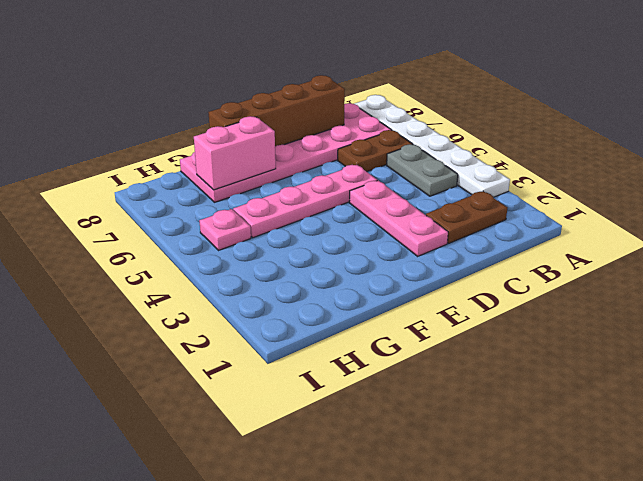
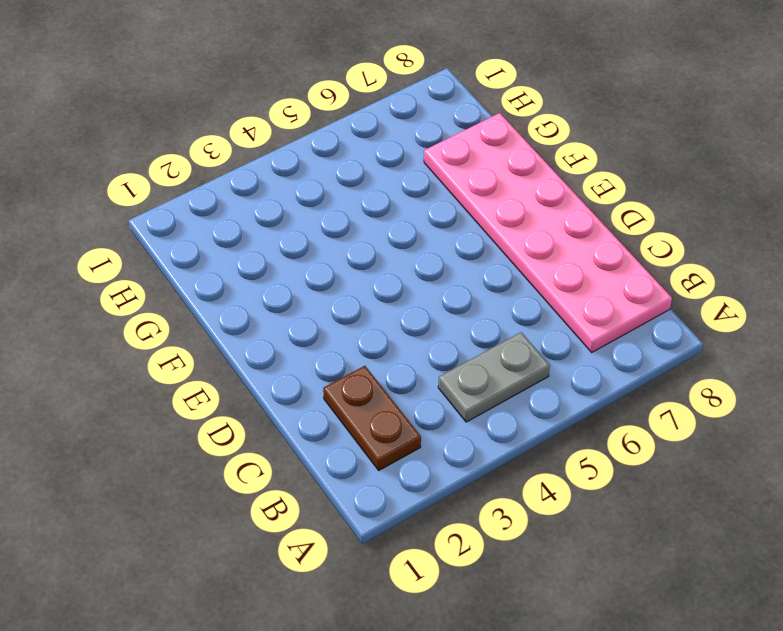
none -> white plate A3:A8 level 1
none -> brown plate B6:C6 level 1

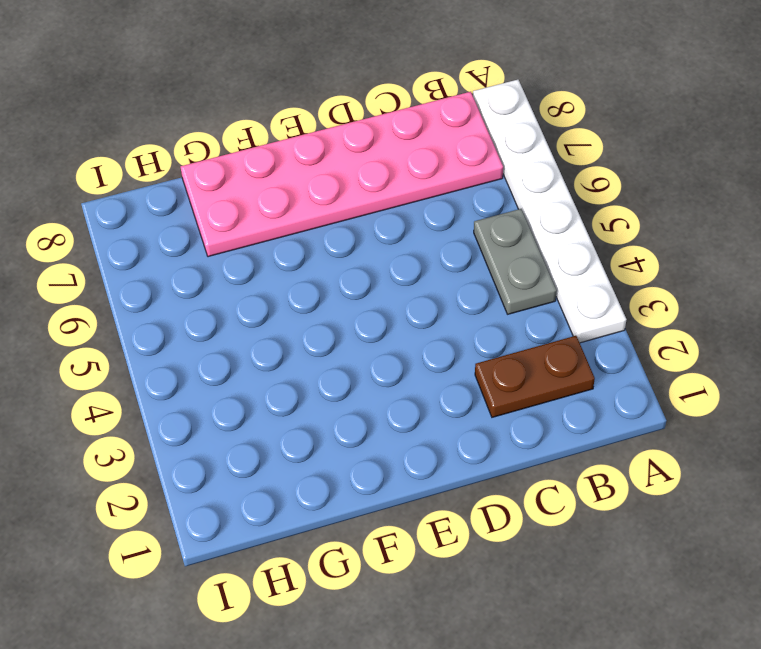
none -> brown plate B6:C6 level 1
none -> pink plate D2:D4 level 1

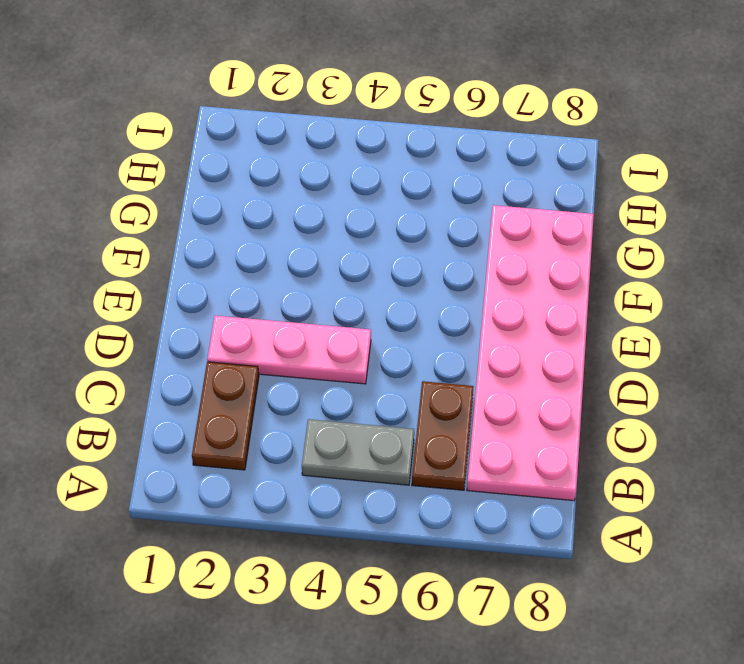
none -> white plate A3:A8 level 1
none -> pink plate D5:G5 level 1

